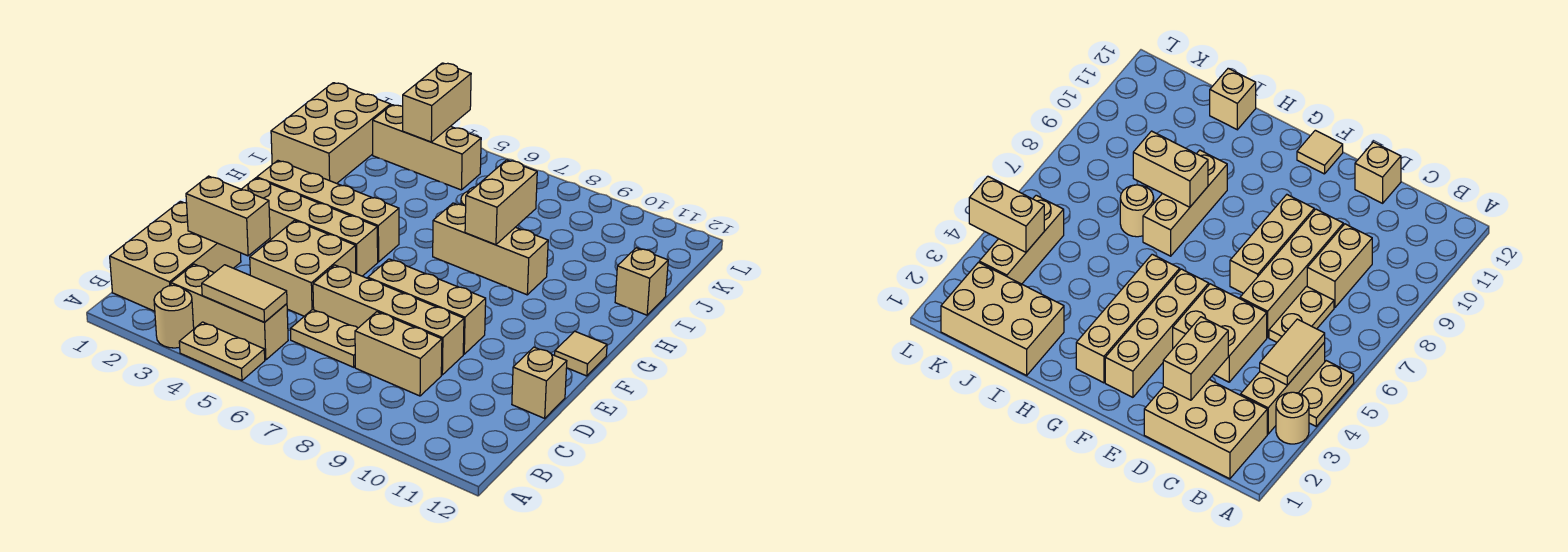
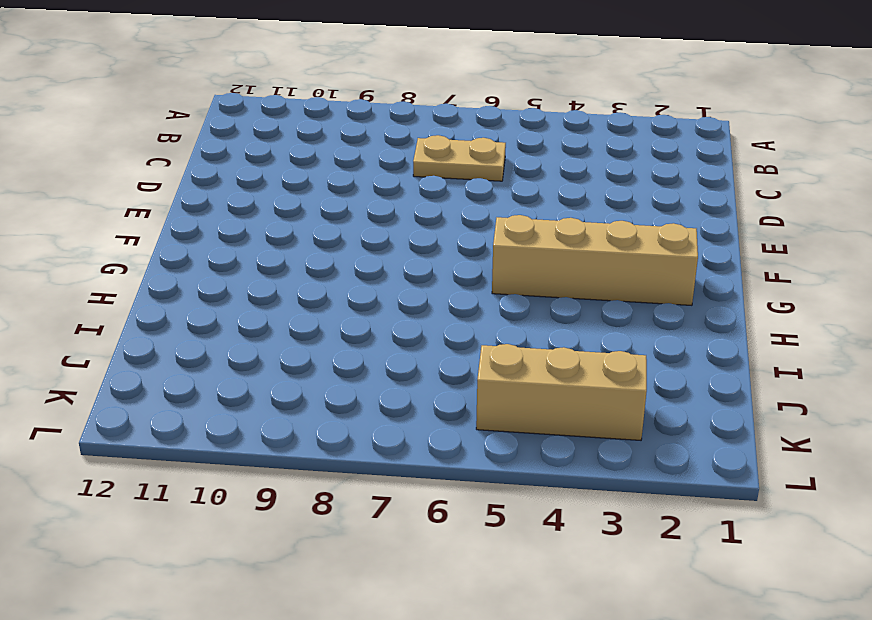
none -> tan round brick A3 level 1
none -> tan plate A4:A5 level 1
none -> tan brick B1:D2 level 1

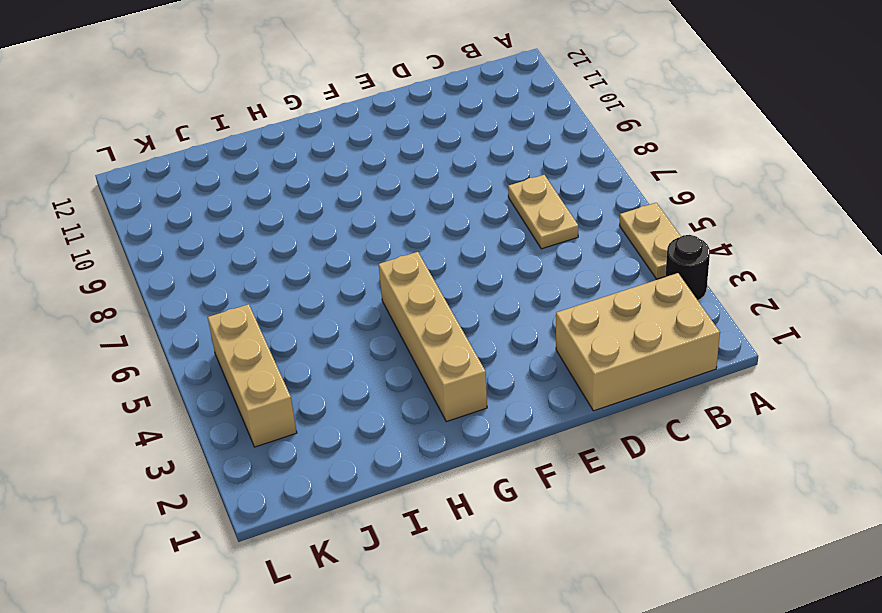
black round brick A3 level 1 -> tan round brick A3 level 1
none -> tan brick B3:B5 level 1
none -> tan brick C8:C9 level 1
none -> tan brick D4:E5 level 1

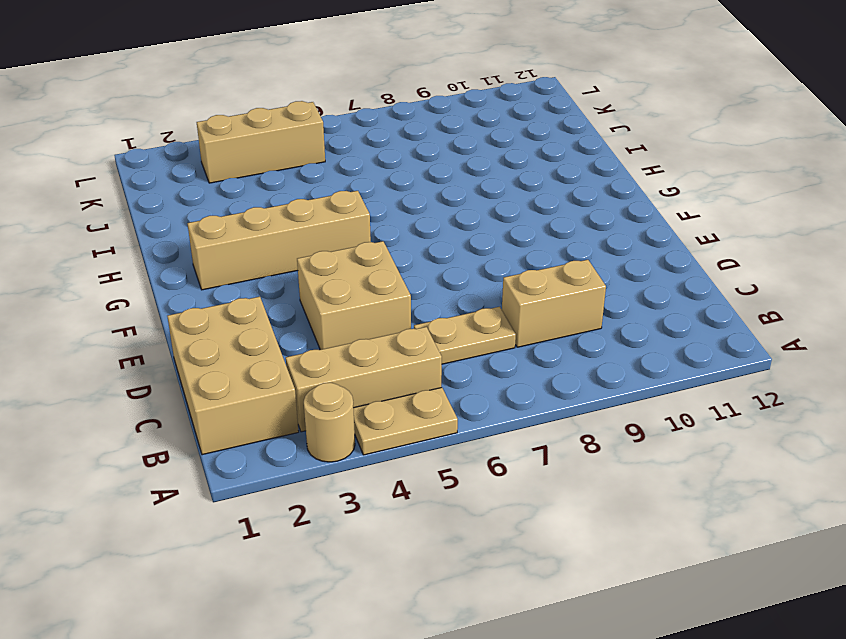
none -> tan brick D6:D9 level 1
none -> tan brick D12 level 1
none -> tan brick E7:E9 level 1

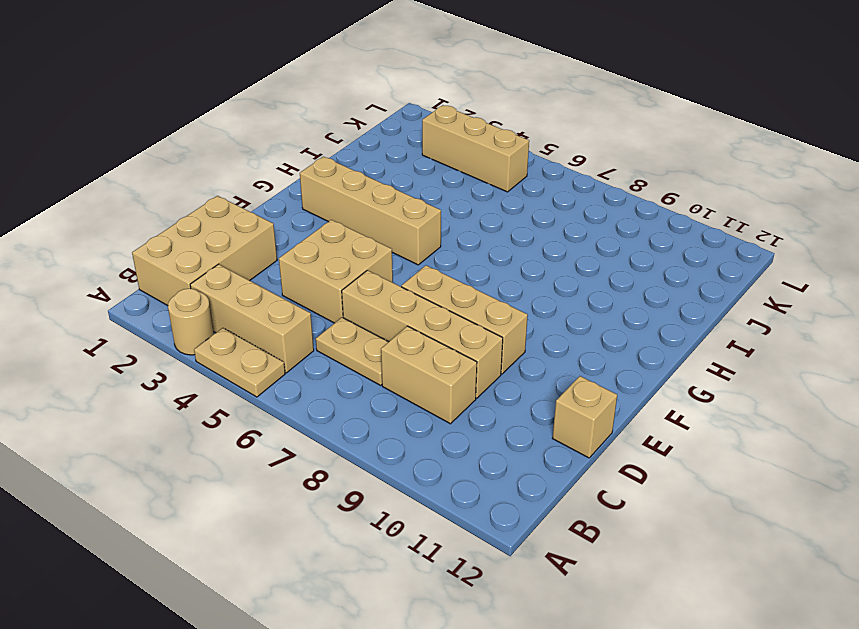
none -> tan brick F2:F5 level 1
none -> tan tile F12 level 1
none -> tan brick H7:H9 level 1

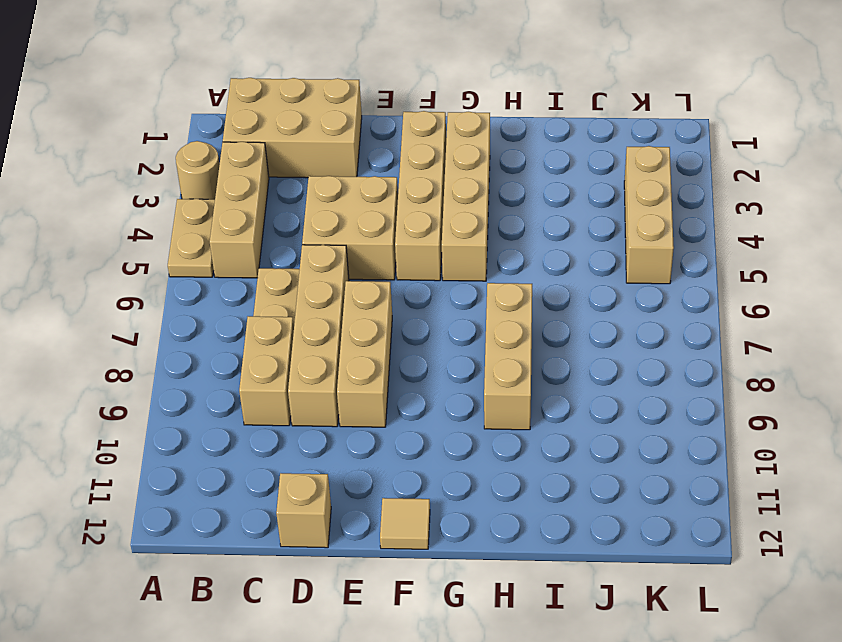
none -> tan brick I1:K2 level 1
none -> tan round brick I7 level 1
none -> tan brick I12 level 1

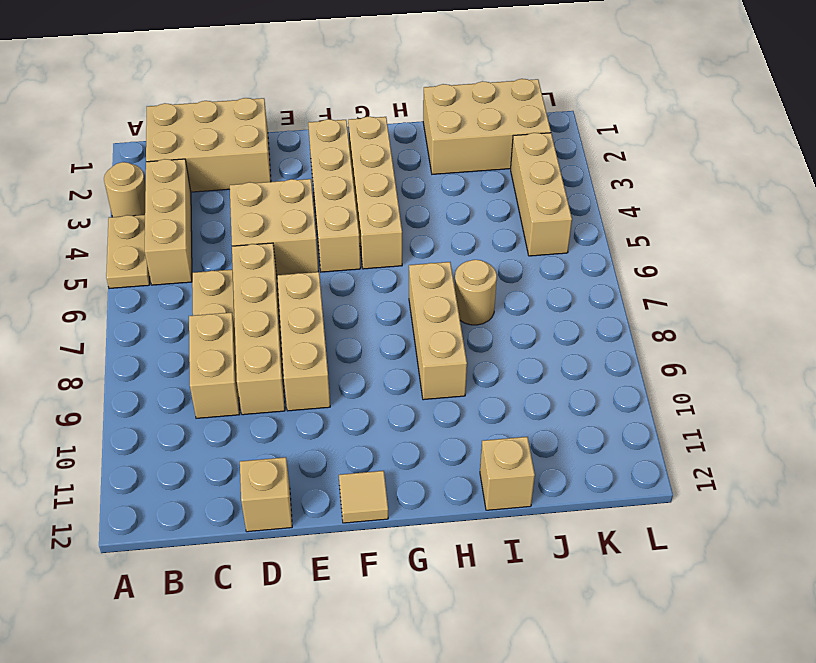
none -> tan tile B4:B5 level 2
none -> tan brick D2:D3 level 2
none -> tan brick H8:I8 level 2

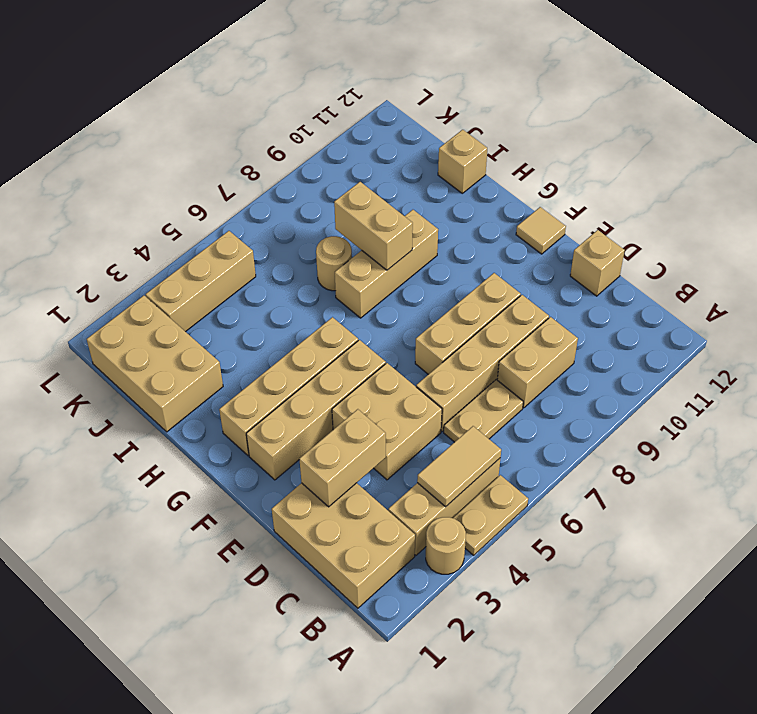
none -> tan brick K4:L4 level 2

